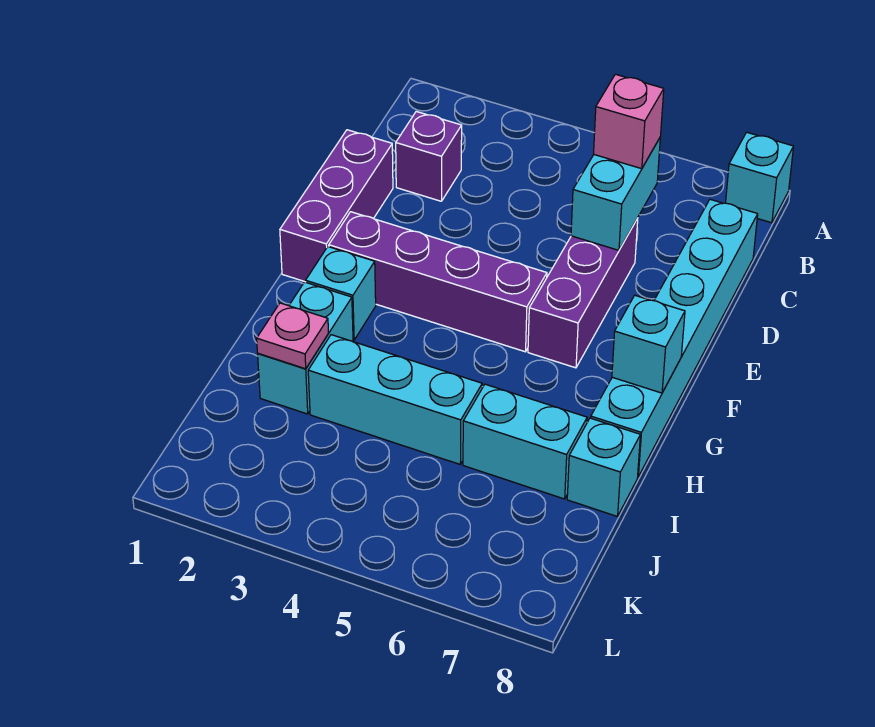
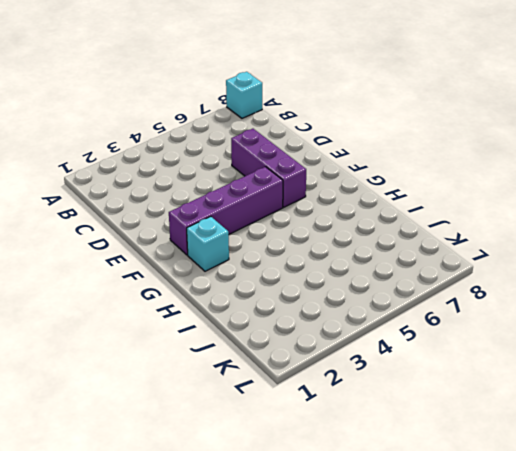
none -> purple brick C2 level 1
none -> cyan brick C8:H8 level 1
none -> purple brick D1:F1 level 1

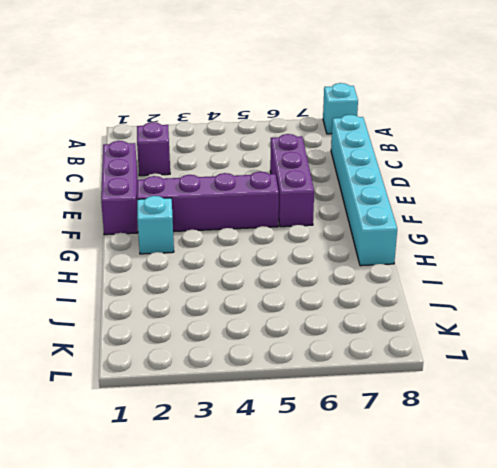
none -> cyan brick H2:I2 level 1
none -> cyan brick I3:I5 level 1
none -> cyan brick I6:I7 level 1

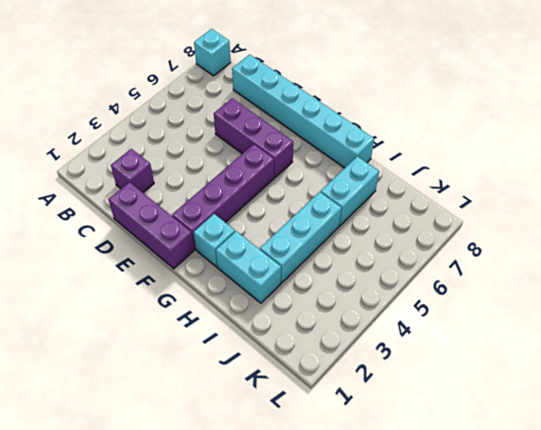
none -> cyan brick I8 level 1
none -> cyan brick C6:D6 level 2
none -> cyan brick G8 level 2

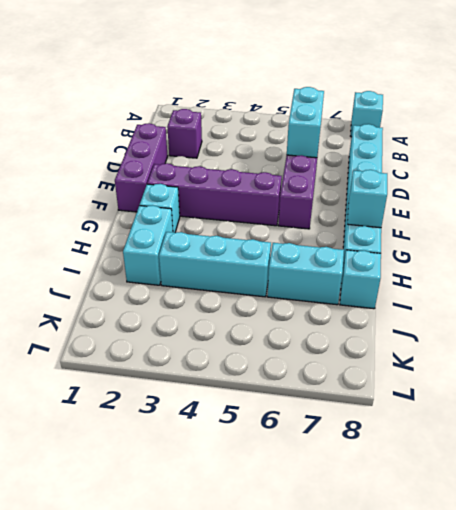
none -> pink plate I2 level 2
none -> pink brick C6 level 3

